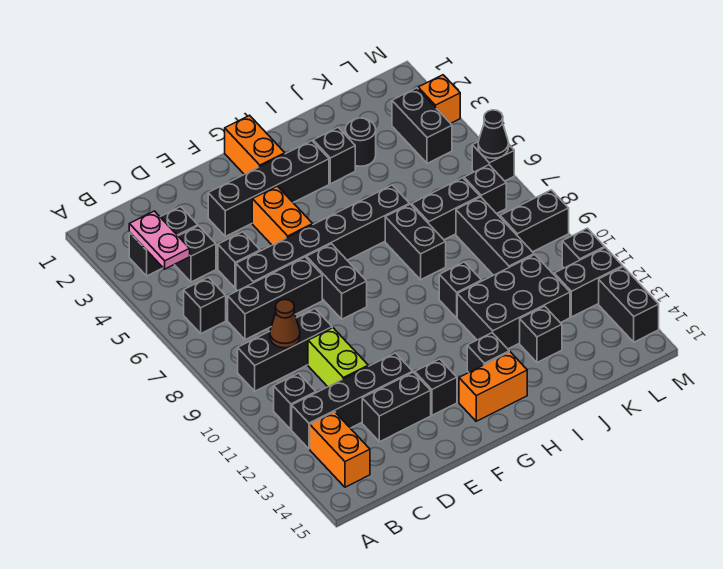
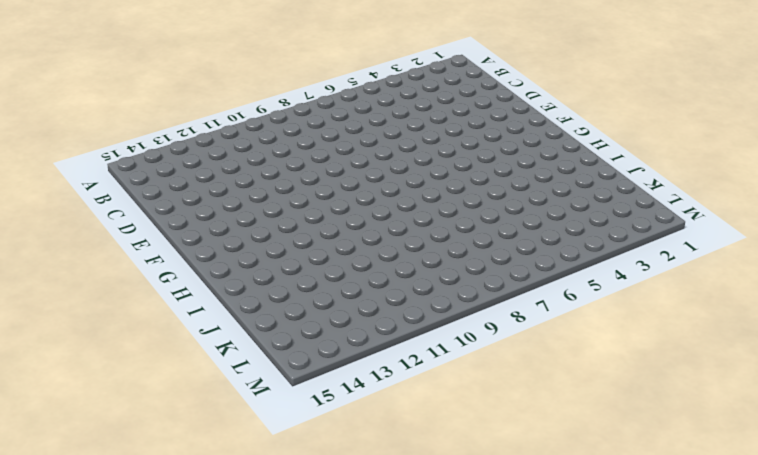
none -> black brick B3:C3 level 1
none -> black brick B6 level 1
none -> black brick B9:D9 level 1
none -> black brick B11 level 1

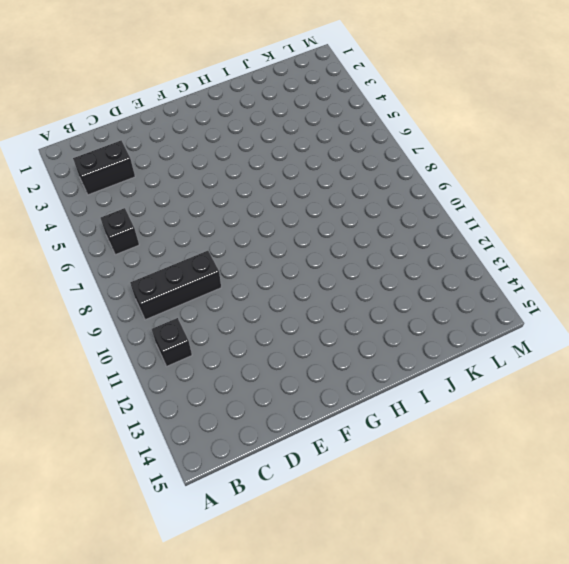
none -> black brick B12:E12 level 1
none -> orange brick B13:B14 level 1
none -> black brick C4 level 1
none -> black brick C7:E7 level 1

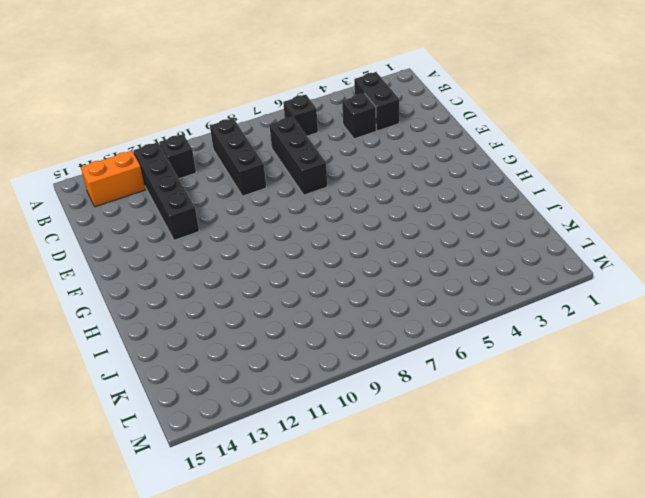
none -> black brick D5 level 1
none -> black brick D6:I6 level 1
none -> lime brick D10:D11 level 1
none -> black brick D13:E13 level 1

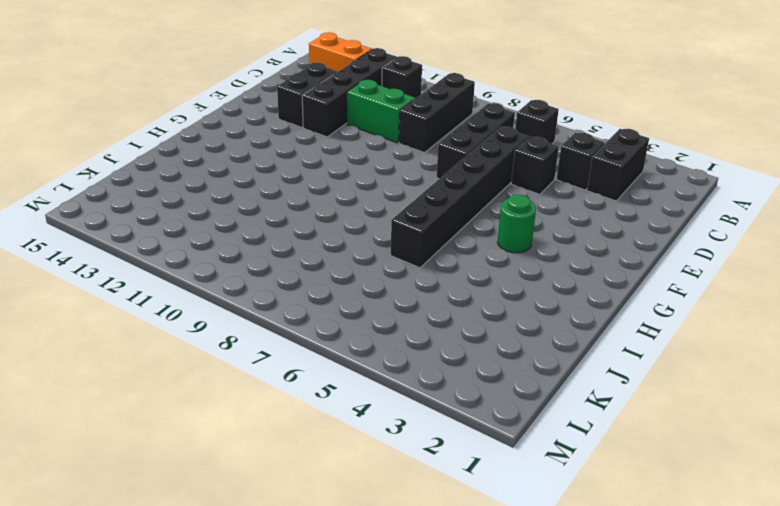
green brick D10:D11 level 1 -> lime brick D10:D11 level 1
green round brick G4 level 1 -> none
none -> black brick E3:H3 level 1
none -> orange brick F4:F5 level 1
none -> black brick F7:F8 level 1
none -> black brick F13 level 1

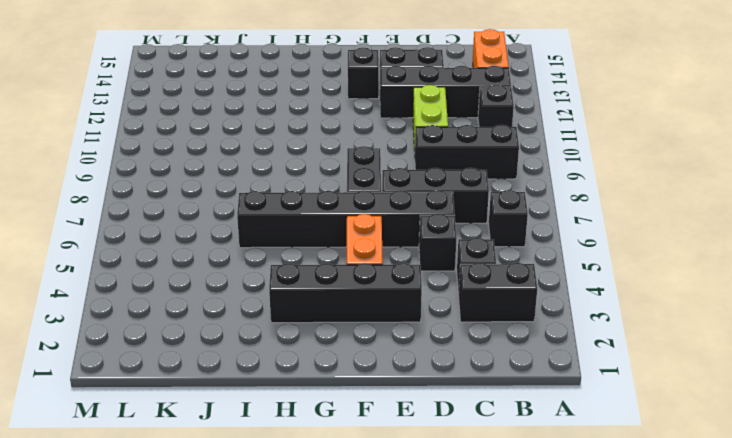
none -> orange brick G1:G2 level 1
none -> orange brick G14:H14 level 1
none -> black brick H13 level 1
none -> black brick I3 level 1

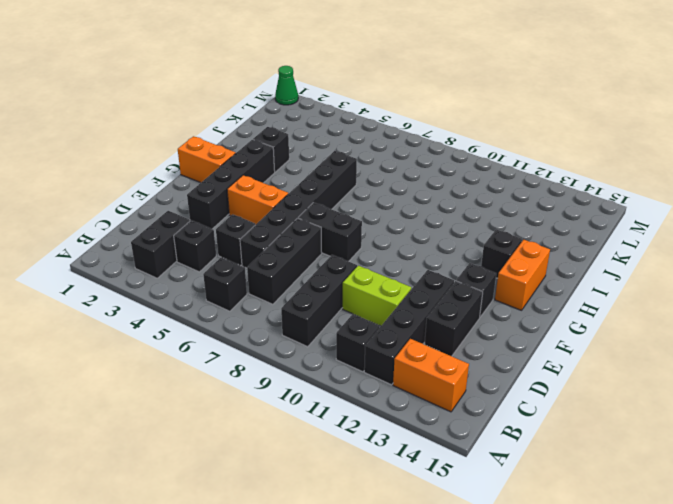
green cone M1 level 1 -> none
none -> black brick I7:I8 level 1
none -> black brick I10 level 1
none -> black brick I11:K12 level 1
none -> black round brick J3 level 1

